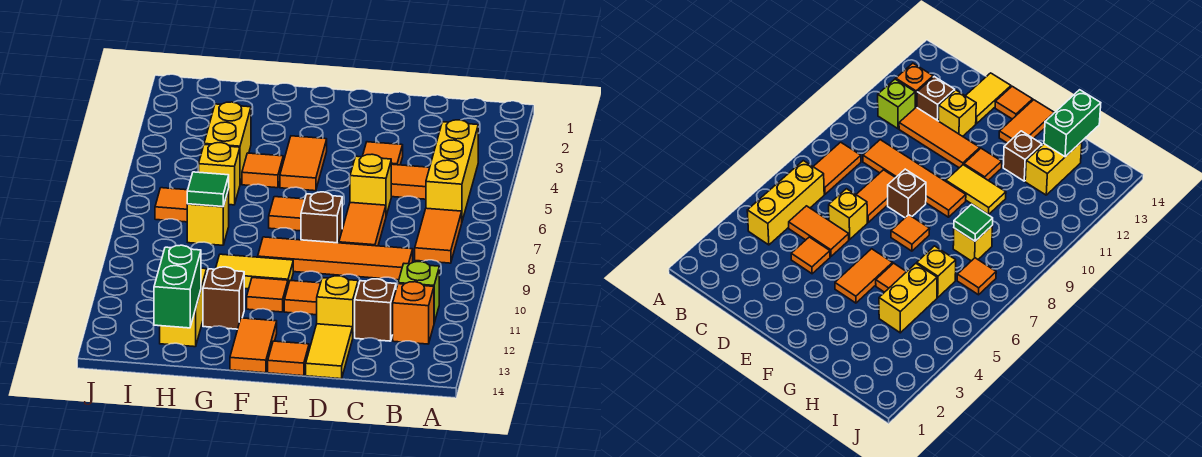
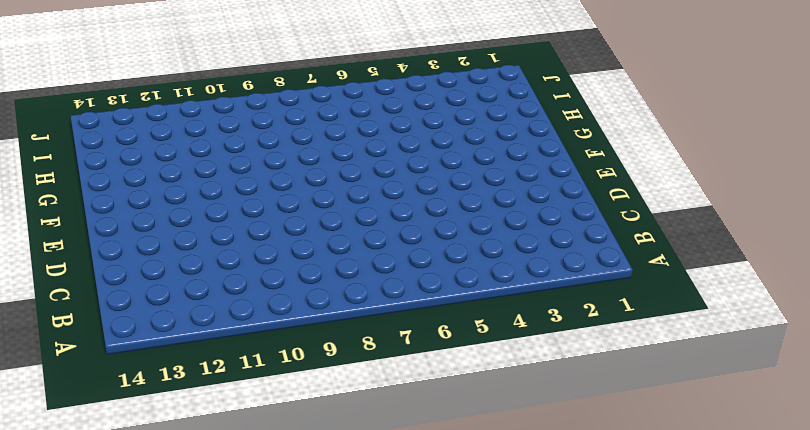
none -> yellow brick B4:B6 level 1
none -> orange tile B7:B8 level 1
none -> lime brick B11 level 1

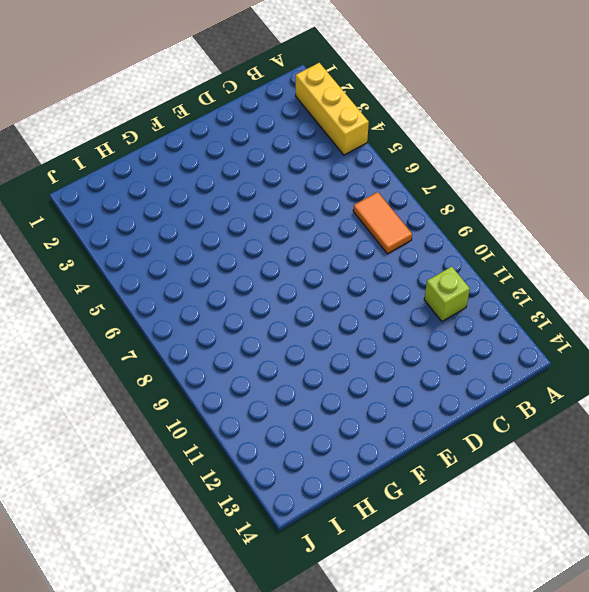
yellow brick A2:A4 level 1 -> yellow brick B4:B6 level 1
none -> orange brick B12 level 1
none -> orange tile C5:D5 level 1
none -> orange tile C9:F9 level 1

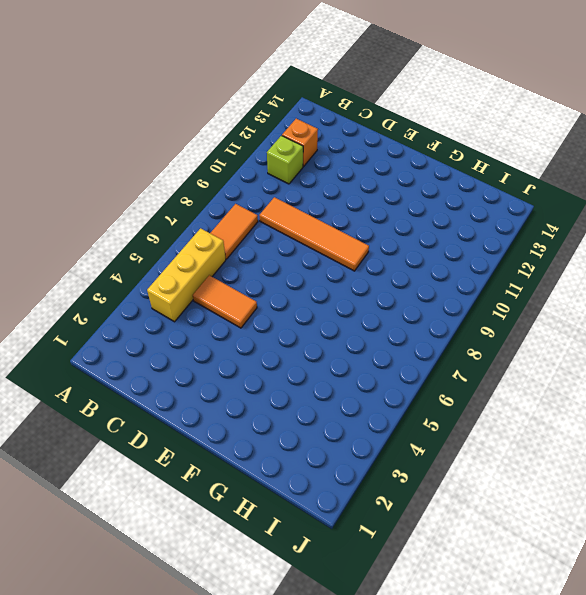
none -> orange tile C11:E11 level 1
none -> brown brick C12 level 1
none -> orange tile D4 level 1

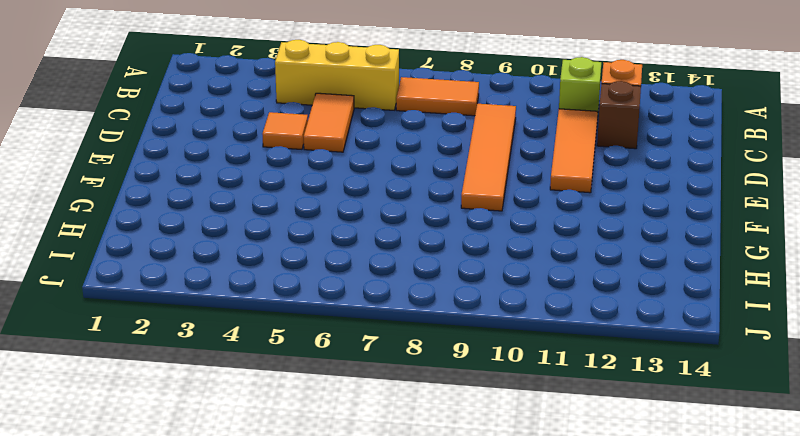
none -> yellow brick D6 level 1
none -> orange tile D7:D8 level 1
none -> yellow brick D12 level 1

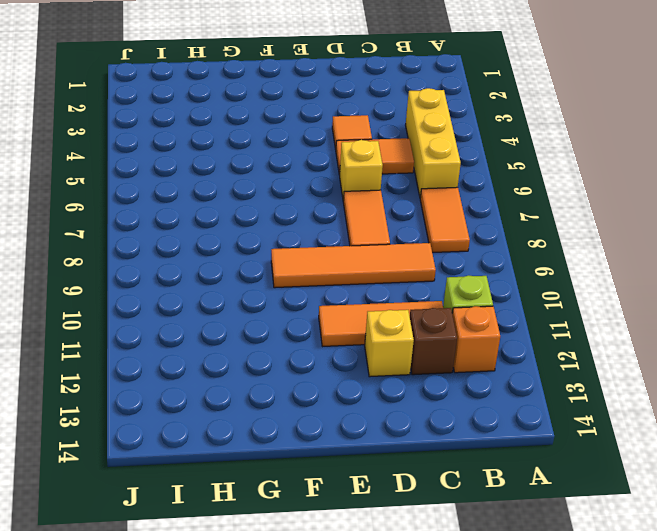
none -> yellow tile D13:D14 level 1
none -> brown brick E8 level 1
none -> orange tile E14 level 1

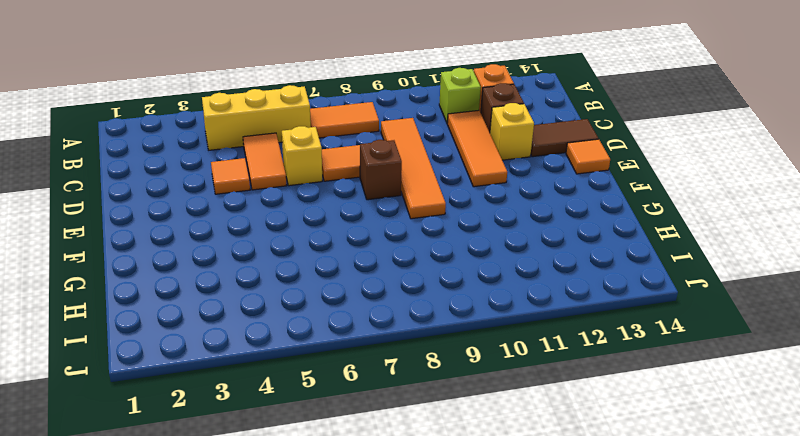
brown tile D13:D14 level 1 -> yellow tile D13:D14 level 1
none -> orange tile F4:F5 level 1
none -> orange tile F7 level 1
none -> yellow tile F10:G10 level 1

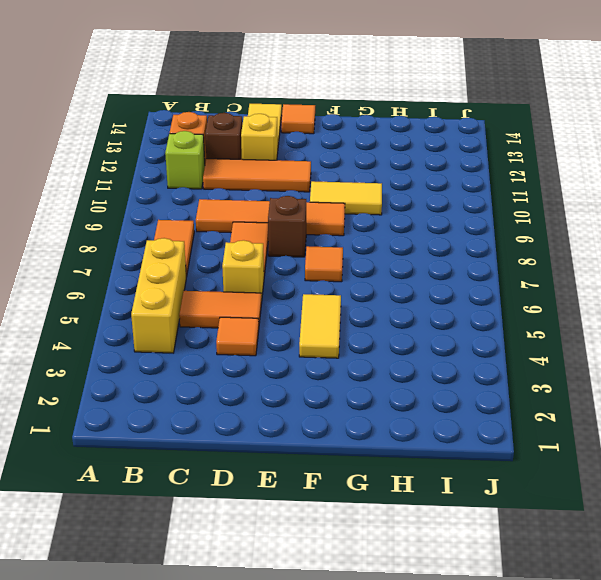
yellow tile F4:F5 level 1 -> orange tile F4:F5 level 1
none -> orange tile F11 level 1
none -> orange tile F13:F14 level 1
none -> orange tile G5 level 1

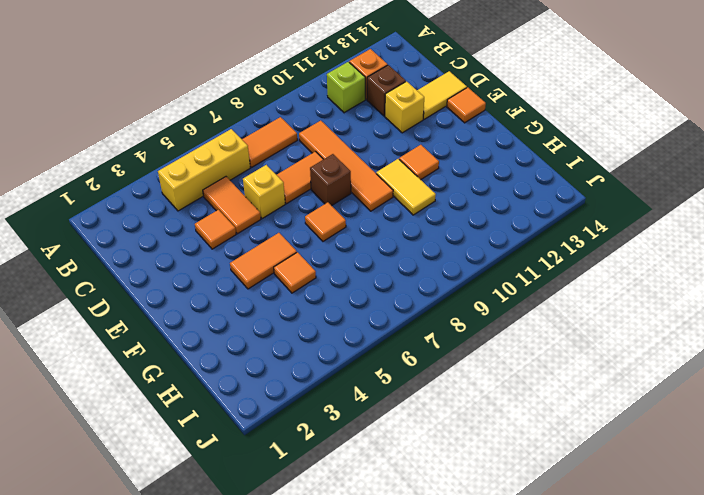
none -> orange tile C11:E11 level 1
none -> orange tile F13:F14 level 1
none -> brown brick G12 level 1

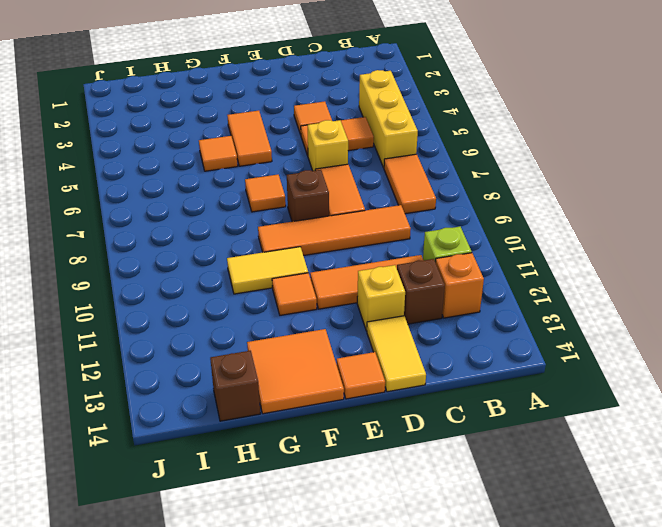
orange tile F13:G14 level 1 -> orange tile F13:F14 level 1
brown brick H14 level 1 -> brown brick G12 level 1
none -> yellow brick H4:H5 level 1
none -> yellow brick H6 level 1
none -> yellow brick H8 level 1

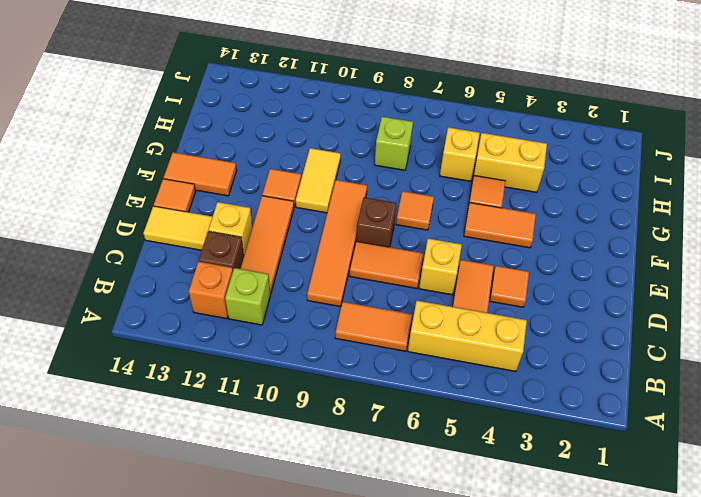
lime brick H8 level 1 -> yellow brick H8 level 1
none -> brown brick G12 level 1
none -> yellow brick H12:H13 level 1
none -> orange tile I7 level 1

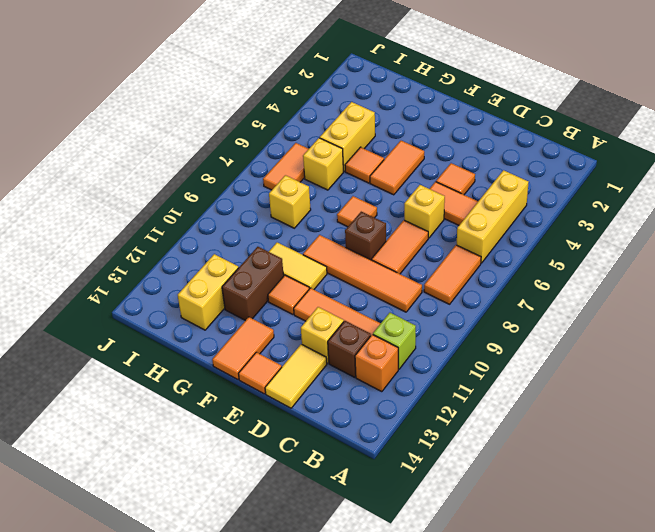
brown brick G11:G12 level 1 -> brown brick G12 level 1
orange tile I6:I7 level 1 -> orange tile I7 level 1
none -> green tile H8 level 2
none -> green brick H13:H14 level 2

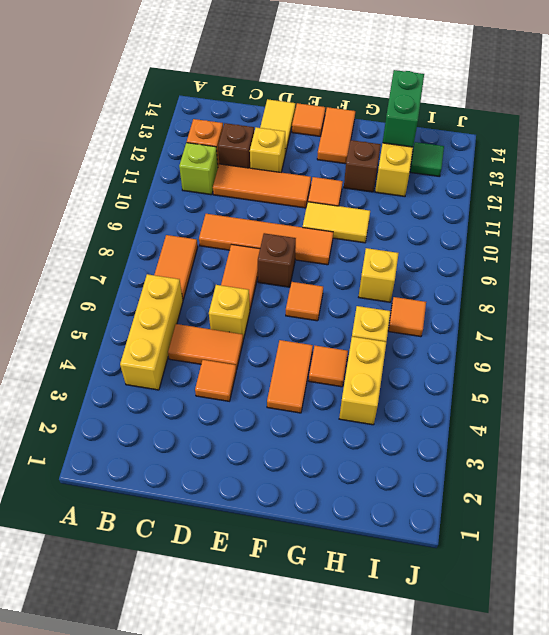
green tile I13 level 1 -> green tile H8 level 2

